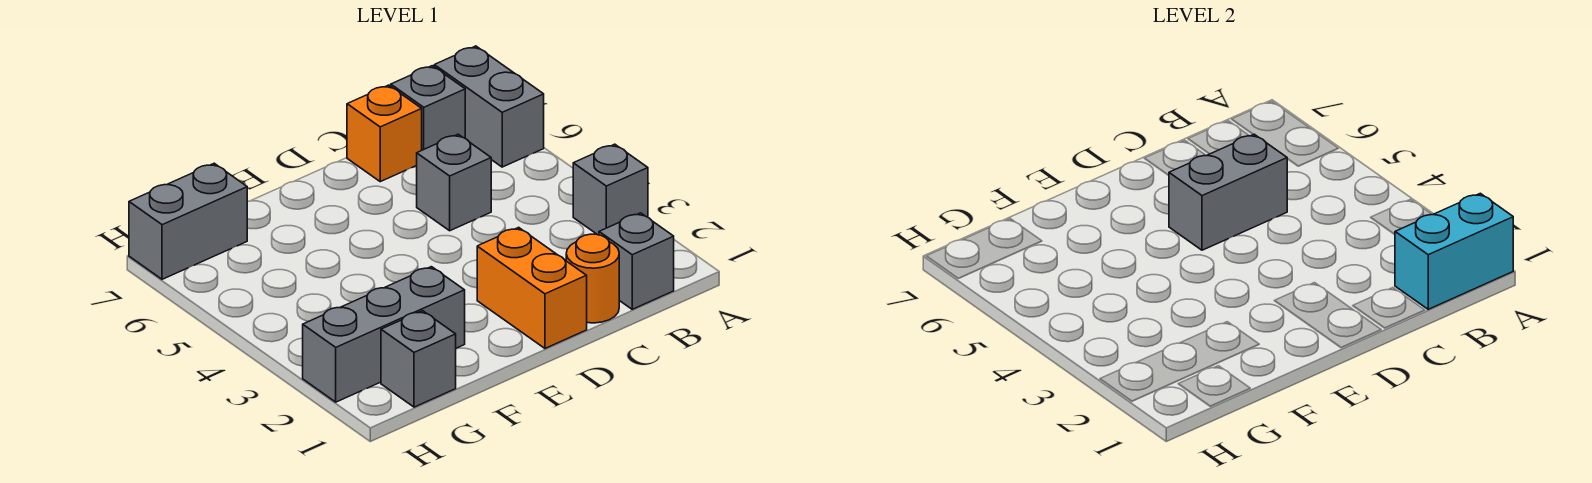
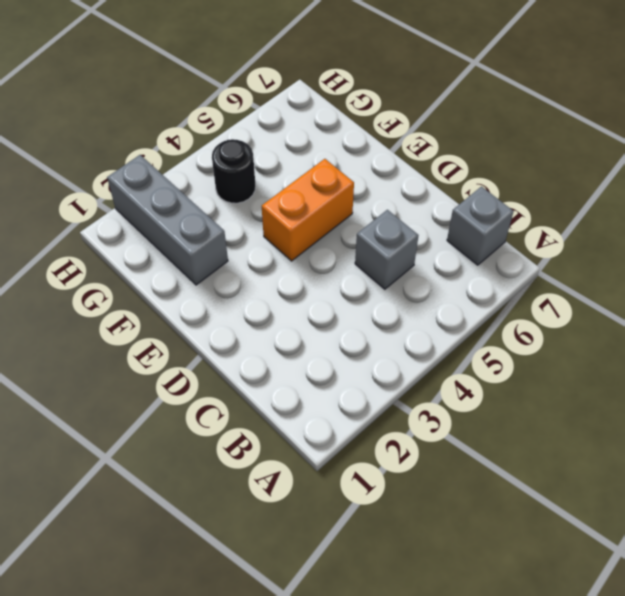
orange brick E4:E5 level 1 -> orange brick D1:D2 level 1
black round brick G4 level 1 -> none
none -> grey brick A3 level 1
none -> grey brick A6:A7 level 1
none -> grey brick B1 level 1

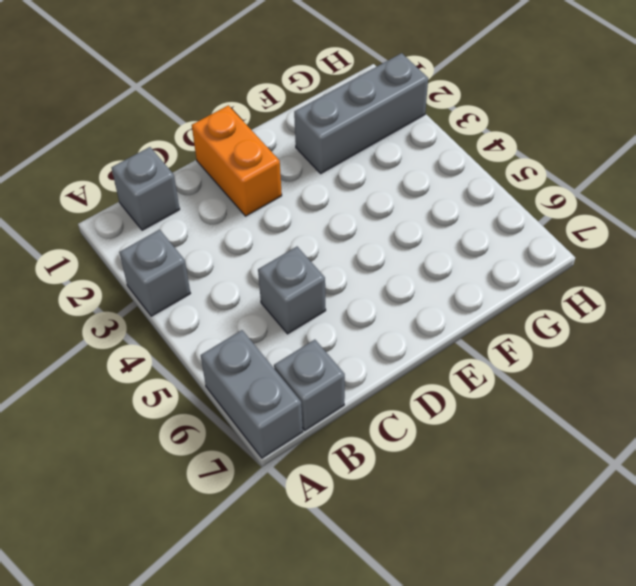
none -> orange round brick C1 level 1
none -> orange brick C7 level 1
none -> grey brick G1 level 1

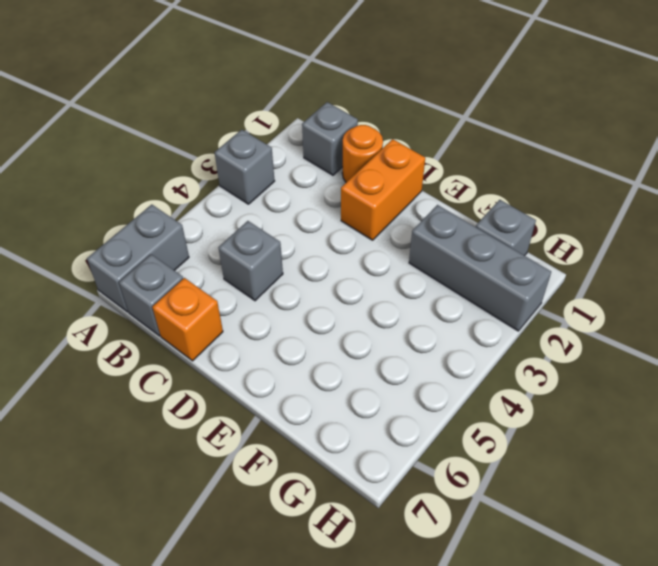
none -> grey brick G7:H7 level 1
none -> cyan brick A1:B1 level 2
none -> grey brick C5:D5 level 2

